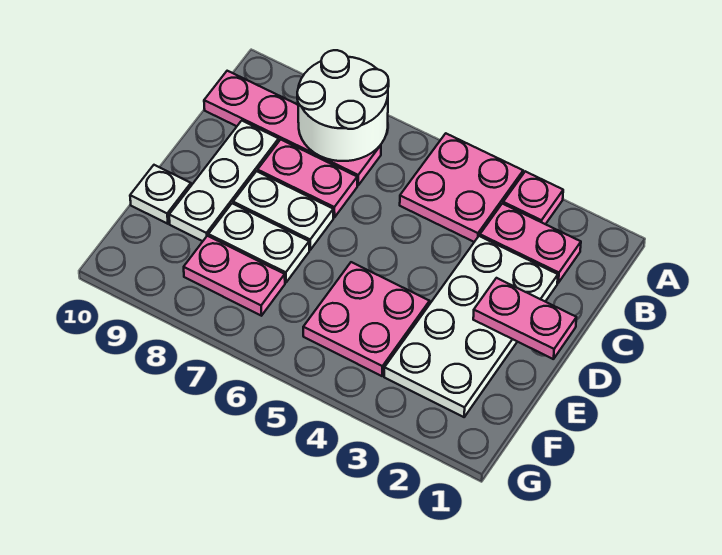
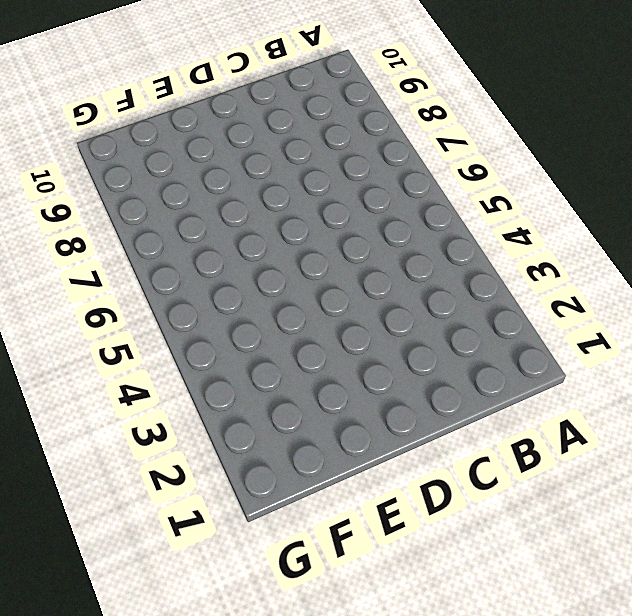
none -> pink plate A3 level 1
none -> pink plate A4:B5 level 1
none -> pink plate B2:B3 level 1

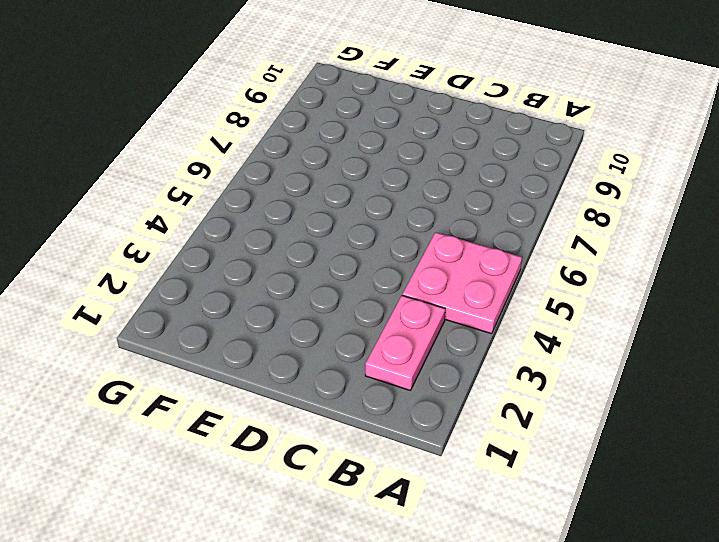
none -> pink plate A3 level 1
none -> pink plate B7:B10 level 1
none -> white plate C2:F3 level 1

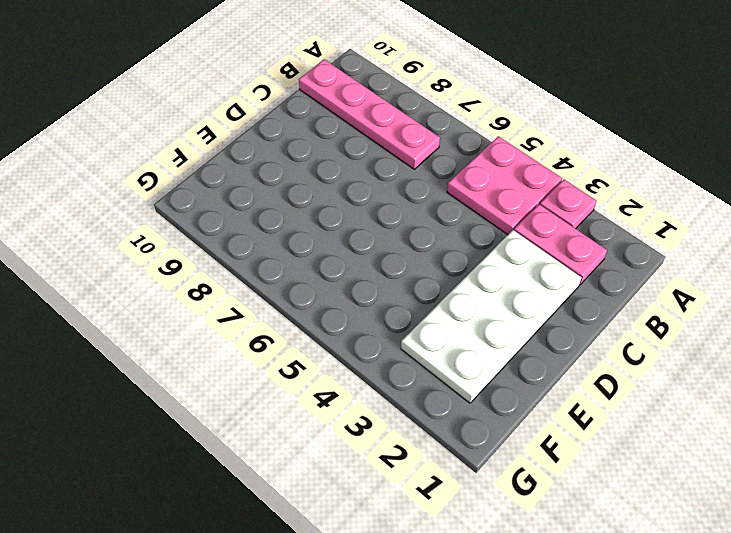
none -> pink plate C7:C8 level 1
none -> white plate C9:E9 level 1
none -> white plate D7:D8 level 1

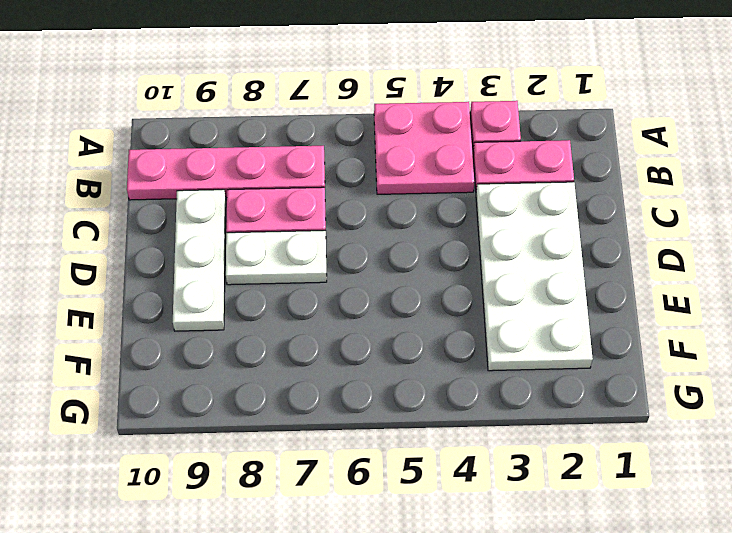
none -> pink plate E4:F5 level 1
none -> white plate E7:E8 level 1
none -> white plate E10 level 1

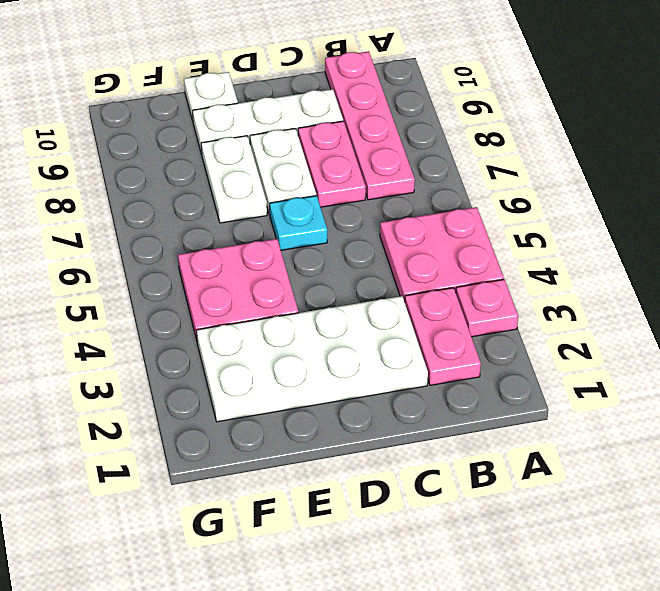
cyan plate D6 level 1 -> none
none -> pink plate F7:F8 level 1
none -> white round brick A7:B8 level 2
none -> pink plate D1:D2 level 2

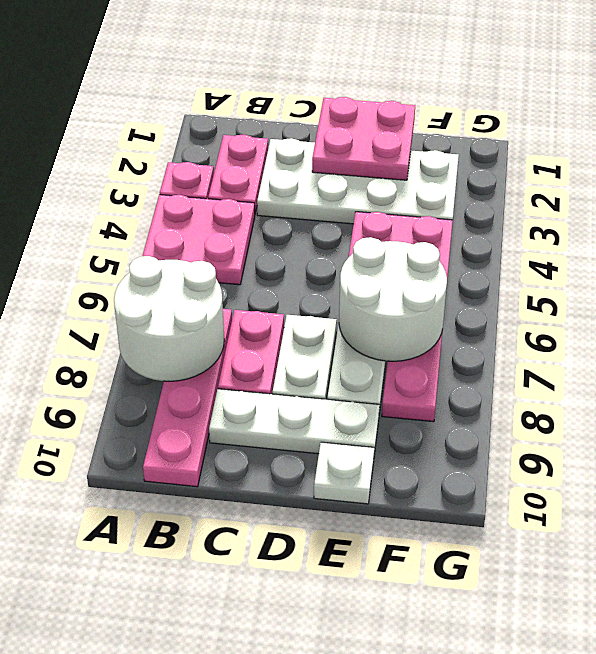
pink plate D1:E2 level 2 -> pink plate D1:D2 level 2
white round brick E6:F7 level 2 -> none

